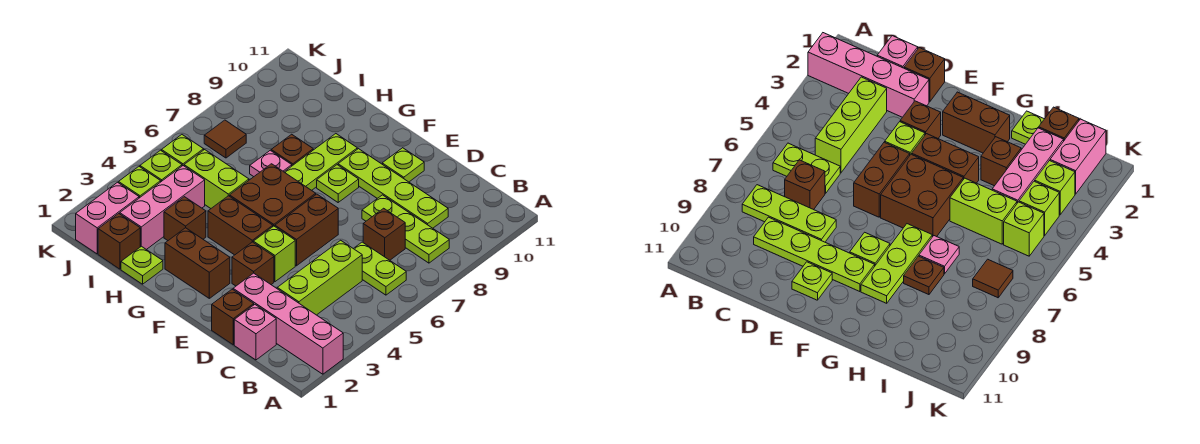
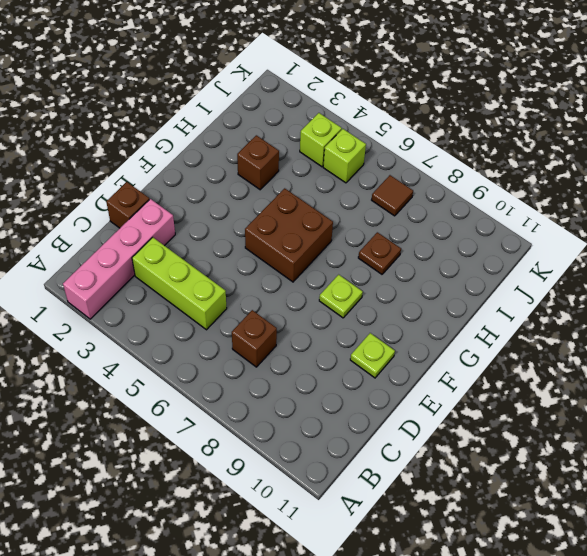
none -> lime plate B6:C6 level 1
none -> lime plate B8:D8 level 1
none -> pink brick C1 level 1

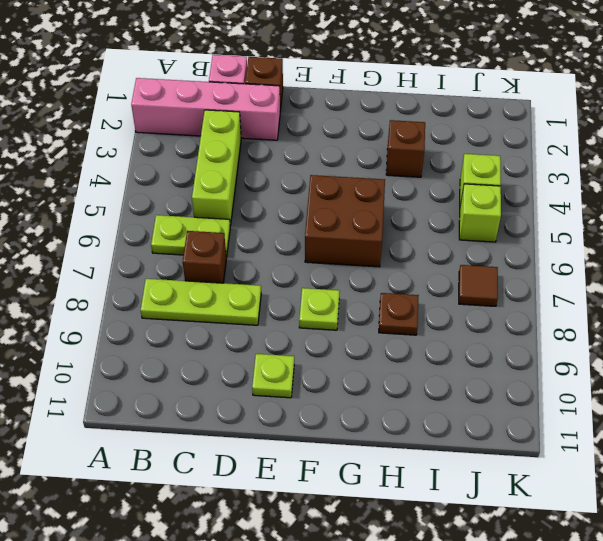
none -> lime plate C9:F9 level 1
none -> brown brick E3 level 1
none -> lime brick E4 level 1

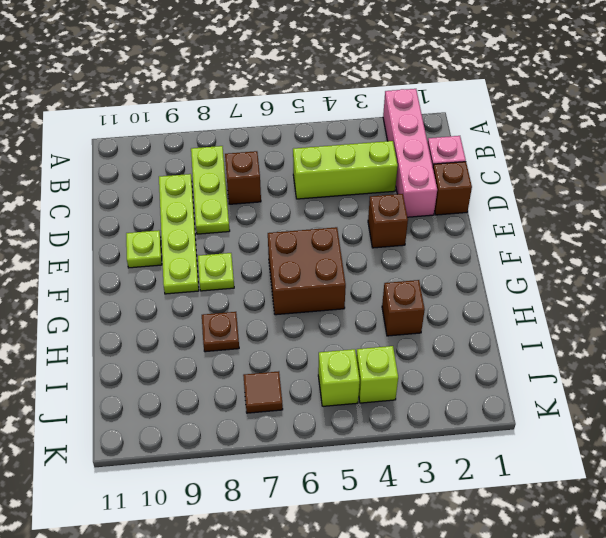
none -> lime plate B6:C6 level 1
none -> lime brick E4 level 1
none -> brown brick E5:E6 level 1

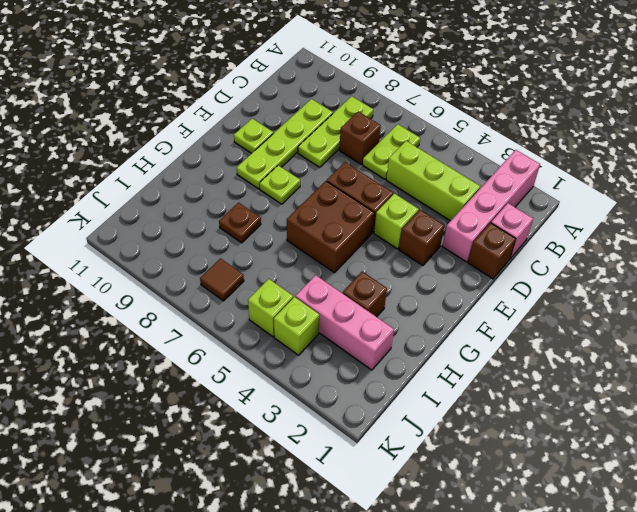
none -> brown brick F2:G2 level 1
none -> brown brick F4:G4 level 1
none -> lime plate G7:G9 level 1

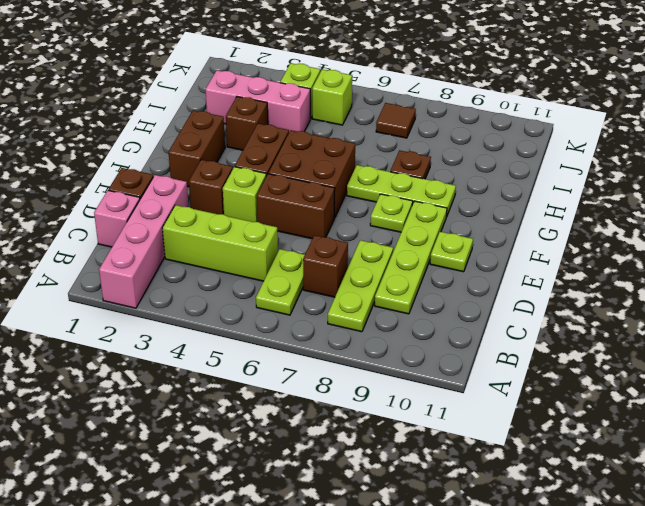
none -> lime plate H1 level 1
none -> lime brick H5:I5 level 1
none -> pink plate H7 level 1

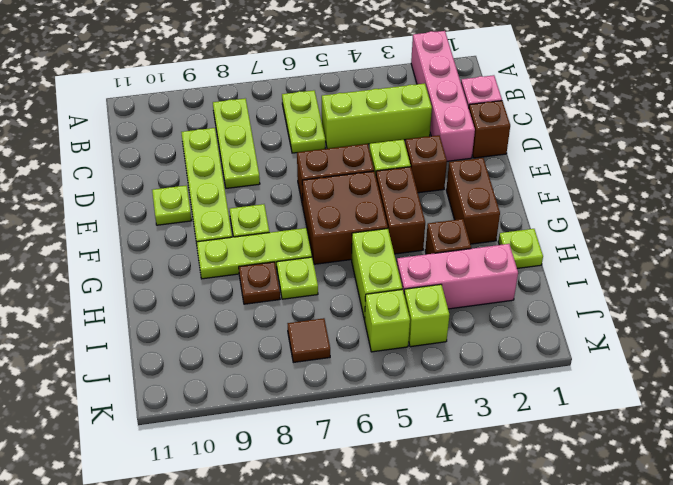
lime plate H7 level 1 -> pink plate H7 level 1
none -> brown brick C7 level 1
none -> brown brick I1 level 1
none -> pink brick J1:J2 level 1

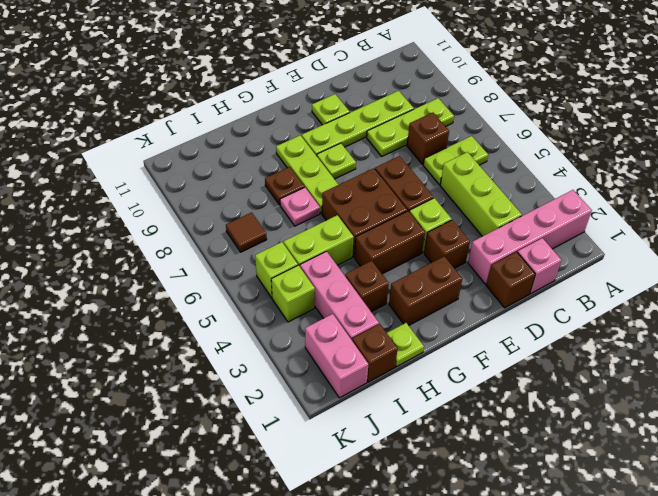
none -> lime brick J3 level 1

